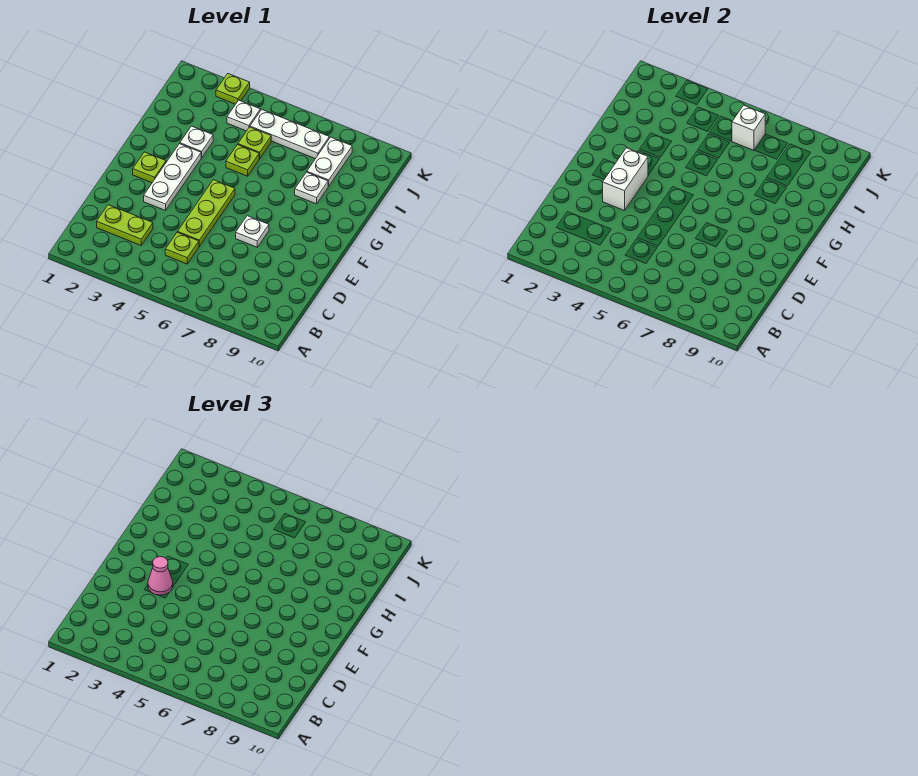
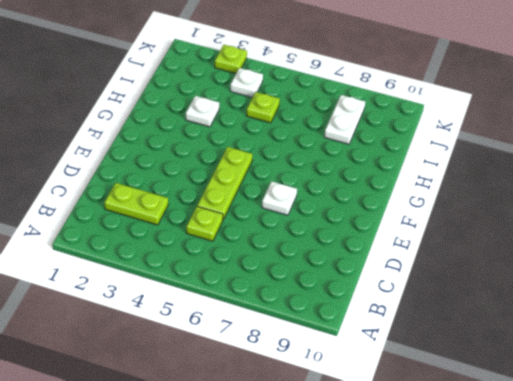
none -> white plate E3:G3 level 1
none -> lime plate F2 level 1
none -> lime plate H5 level 1

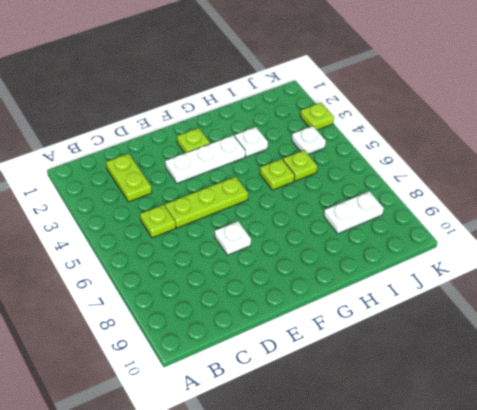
none -> white plate H8 level 1
none -> white plate J5:J7 level 1
none -> white brick E3:F3 level 2

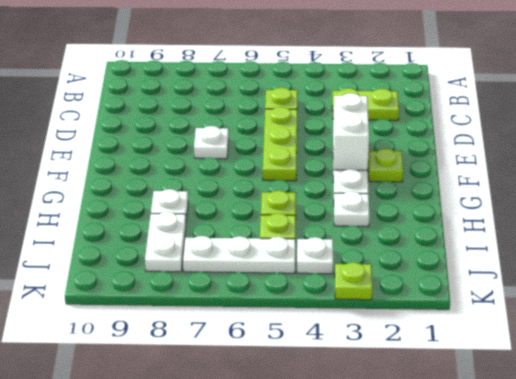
none -> white brick J6 level 2
none -> pink cone E3 level 3

